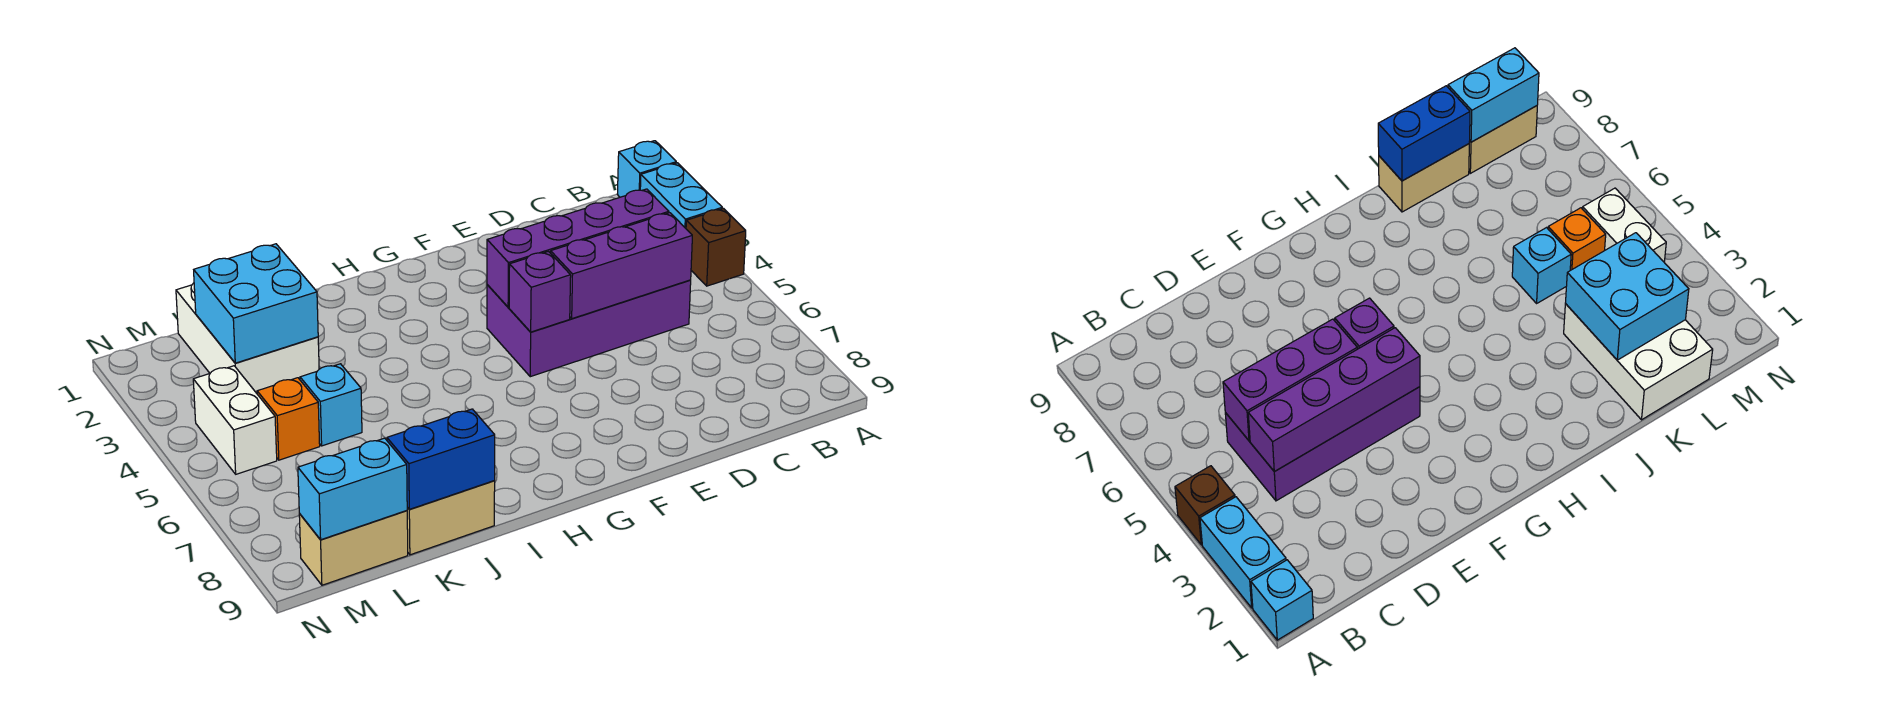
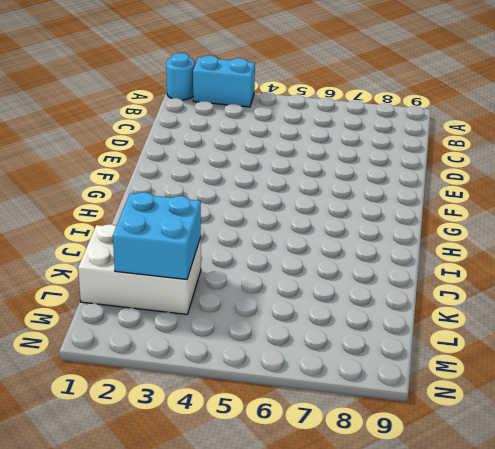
cyan round brick A1 level 1 -> cyan brick A1 level 1
none -> brown brick A4 level 1
none -> purple brick C4:F5 level 1
none -> tan brick J9:K9 level 1

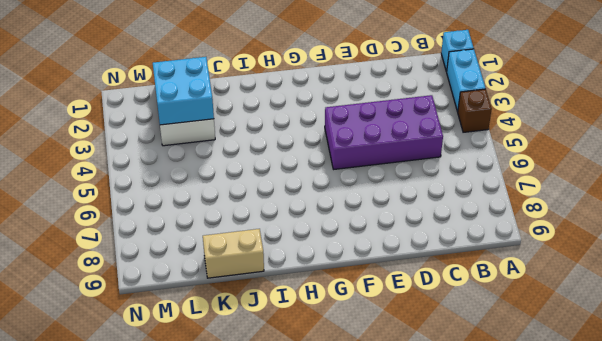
none -> cyan brick K5 level 1
none -> orange brick L5 level 1
none -> tan brick L9:M9 level 1

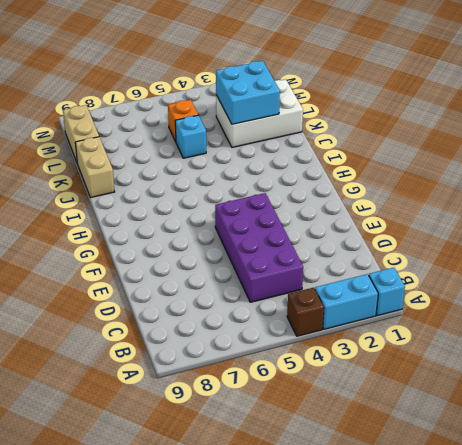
none -> white brick M4:M5 level 1
none -> purple brick C4:F4 level 2
none -> purple brick C5:E5 level 2

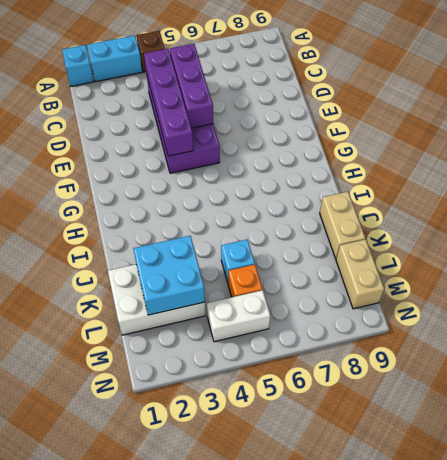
none -> purple brick F5 level 2
none -> blue brick J9:K9 level 2
none -> cyan brick L9:M9 level 2

